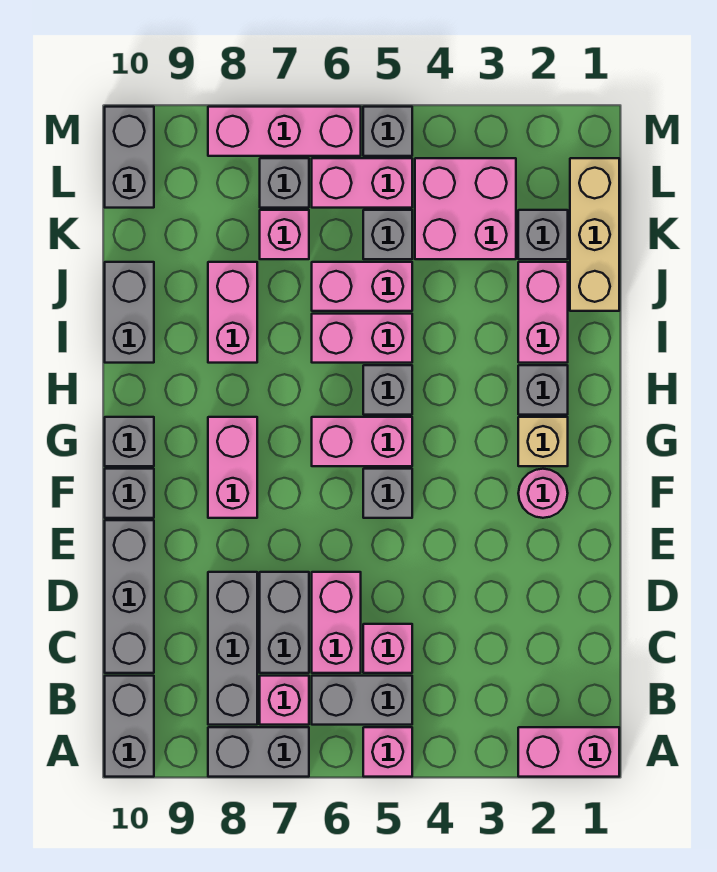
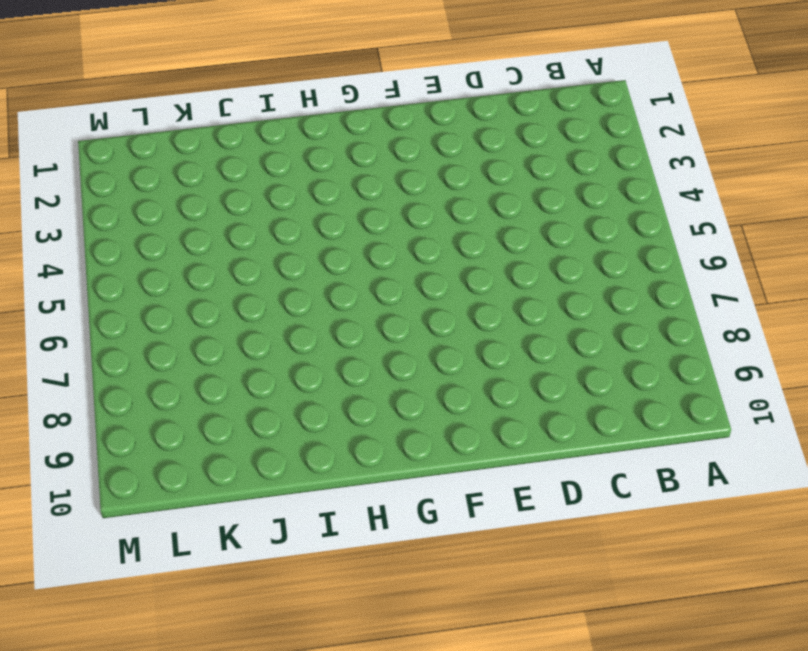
none -> pink brick A1:A2 level 1
none -> pink brick A5 level 1
none -> grey brick A7:A8 level 1
none -> grey brick A10:B10 level 1

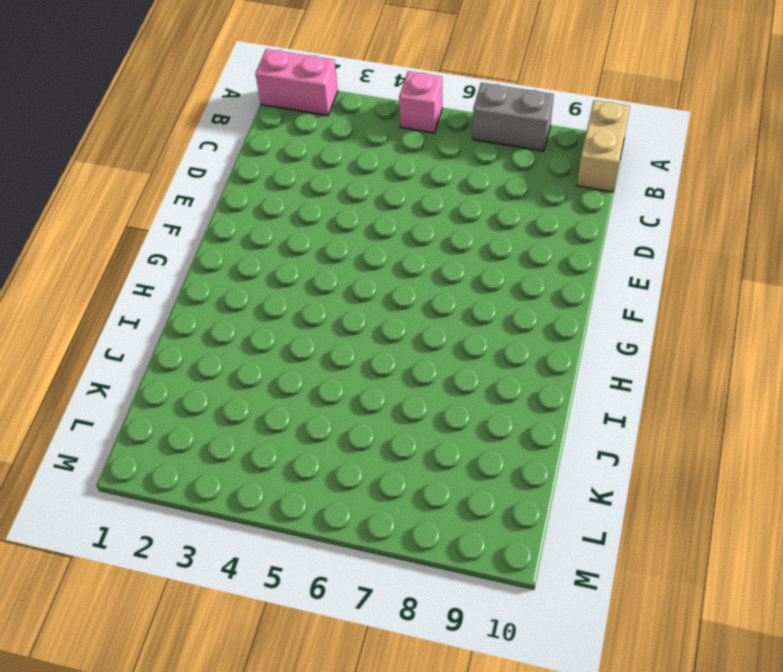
tan brick A10:B10 level 1 -> grey brick A10:B10 level 1
none -> grey brick B5:B6 level 1
none -> pink brick B7 level 1
none -> grey brick B8:D8 level 1
none -> pink brick C5 level 1

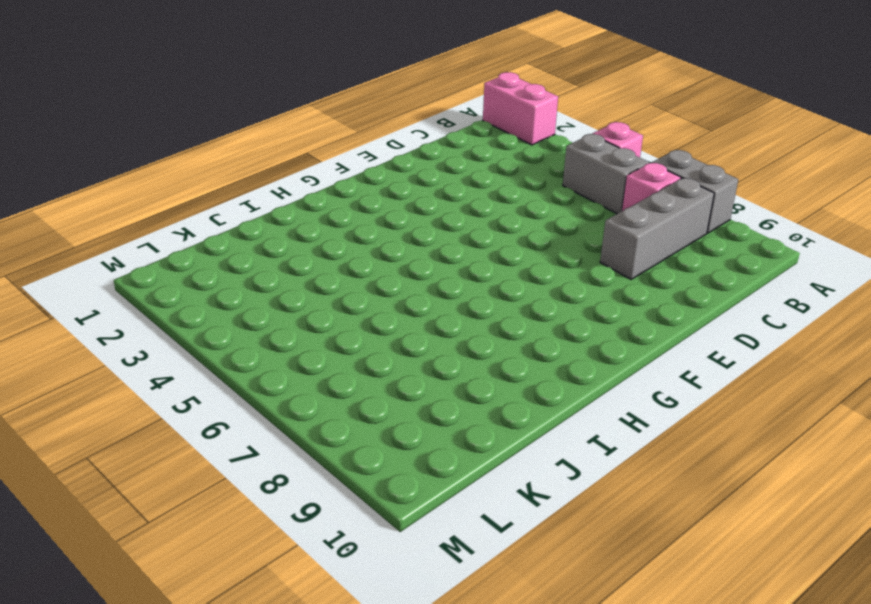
none -> grey brick A10:B10 level 1
none -> pink brick C5 level 1
none -> pink brick C6:D6 level 1
none -> grey brick C7:D7 level 1

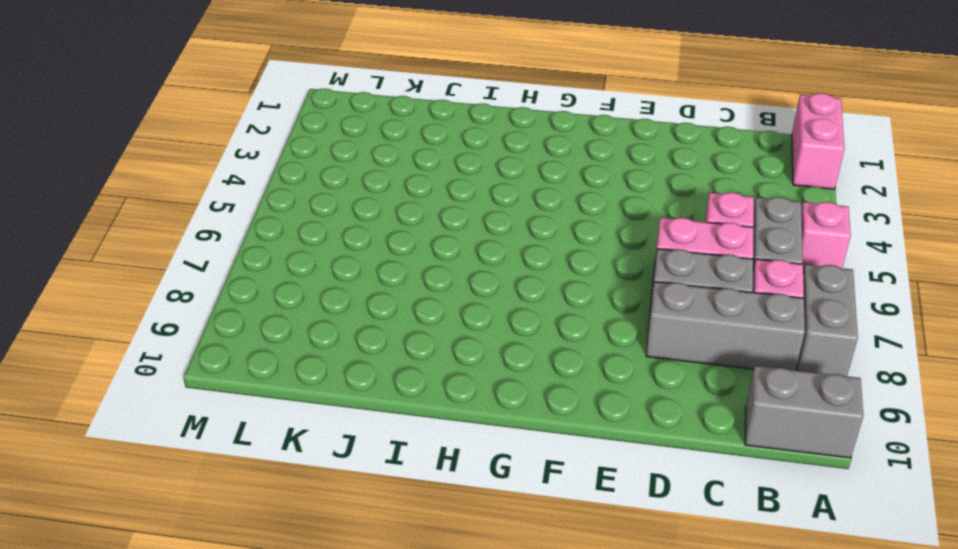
none -> grey brick C10:E10 level 1
none -> pink round brick F2 level 1
none -> grey brick F5 level 1
none -> pink brick F8:G8 level 1

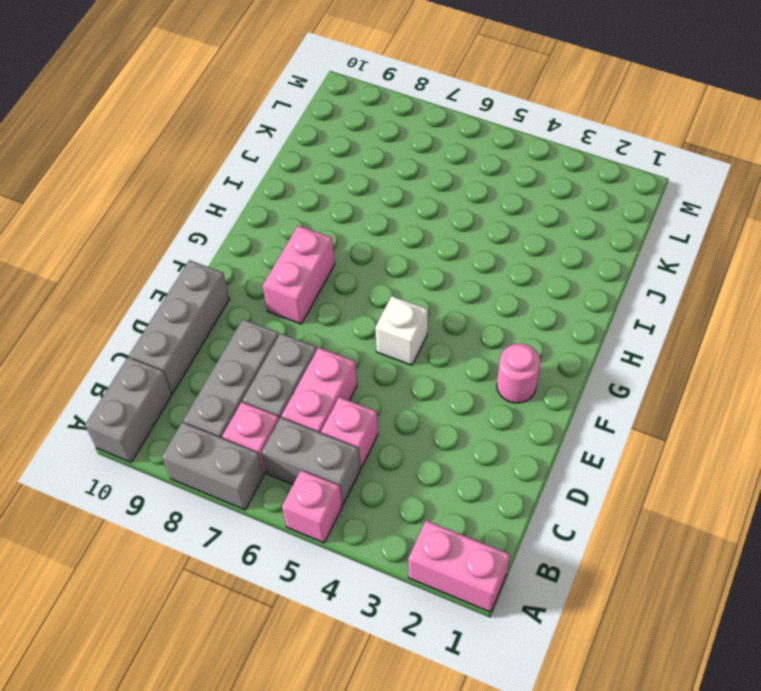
white brick F5 level 1 -> grey brick F5 level 1
none -> grey brick F10 level 1
none -> tan brick G2 level 1
none -> pink brick G5:G6 level 1
none -> grey brick G10 level 1

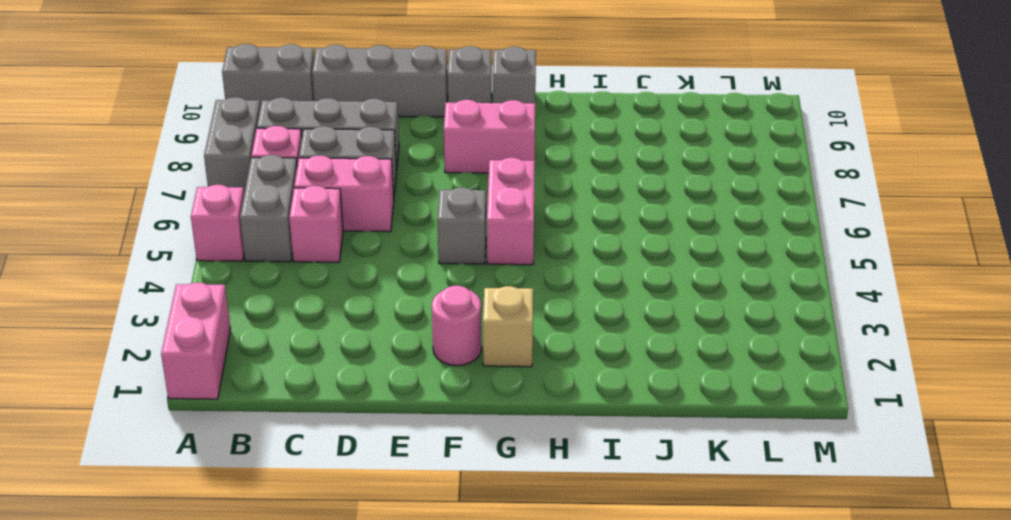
none -> grey brick H2 level 1
none -> grey brick H5 level 1
none -> pink brick I2:J2 level 1
none -> pink brick I5:I6 level 1

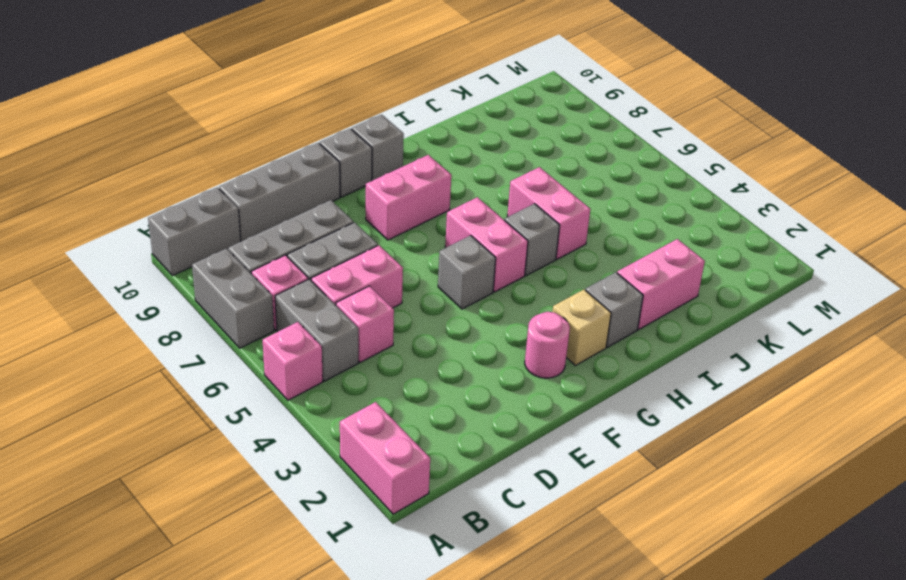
none -> pink brick I8:J8 level 1
none -> grey brick I10:J10 level 1
none -> tan brick J1:L1 level 1
none -> pink brick J5:J6 level 1

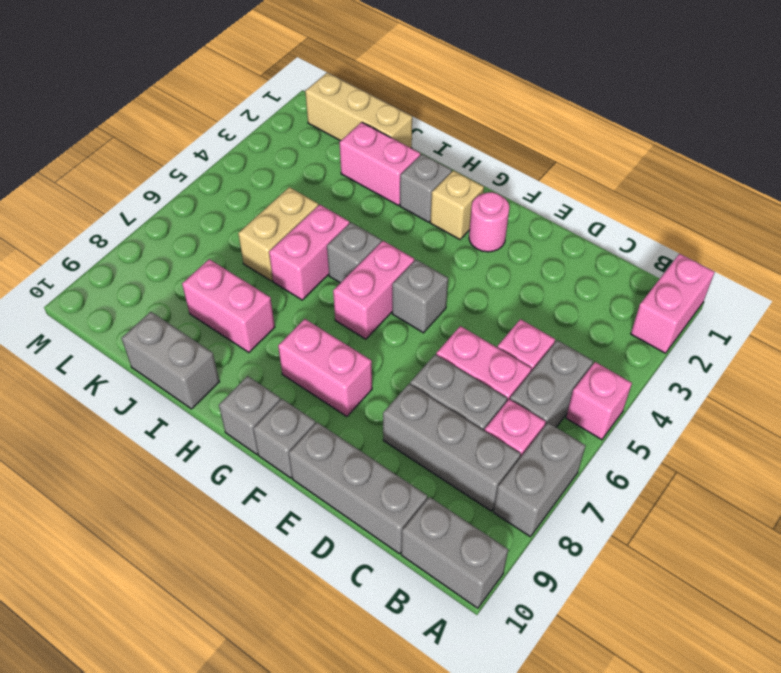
tan brick J5:J6 level 1 -> pink brick J5:J6 level 1
none -> grey brick K2 level 1
none -> pink brick K3:L4 level 1
none -> grey brick K5 level 1
none -> pink brick K7 level 1

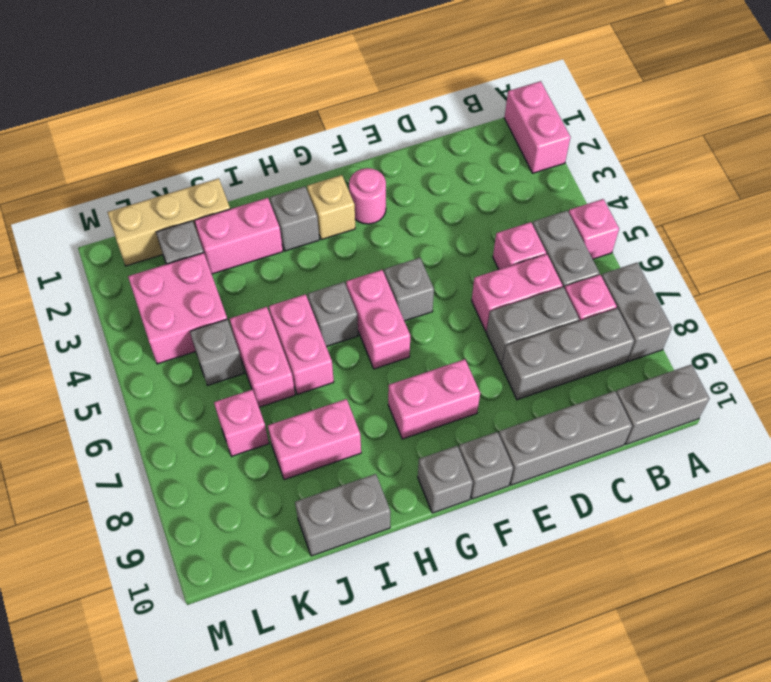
none -> pink brick L5:L6 level 1
none -> grey brick L7 level 1
none -> grey brick L10:M10 level 1
none -> grey brick M5 level 1

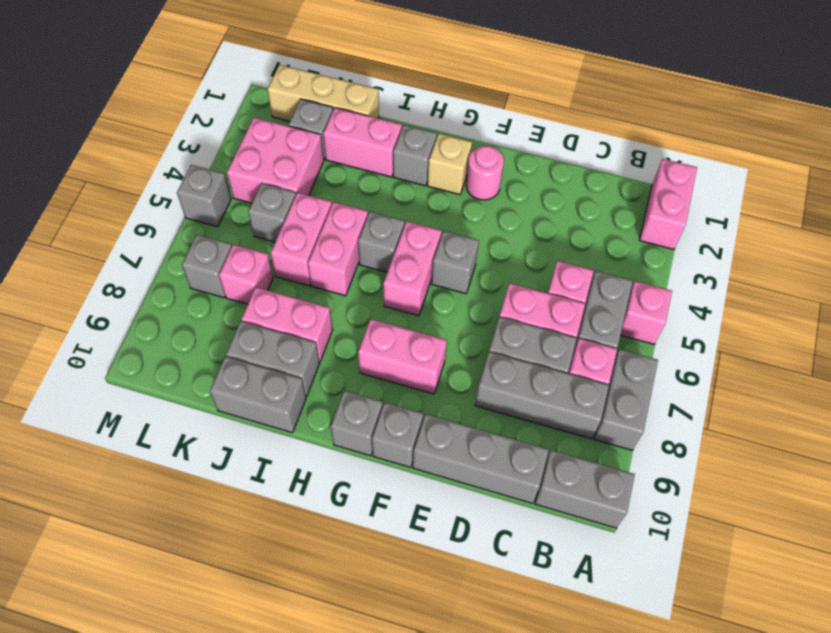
grey brick I9:J9 level 1 -> grey brick L10:M10 level 1
none -> pink brick L5:L6 level 1
none -> pink brick M6:M8 level 1

